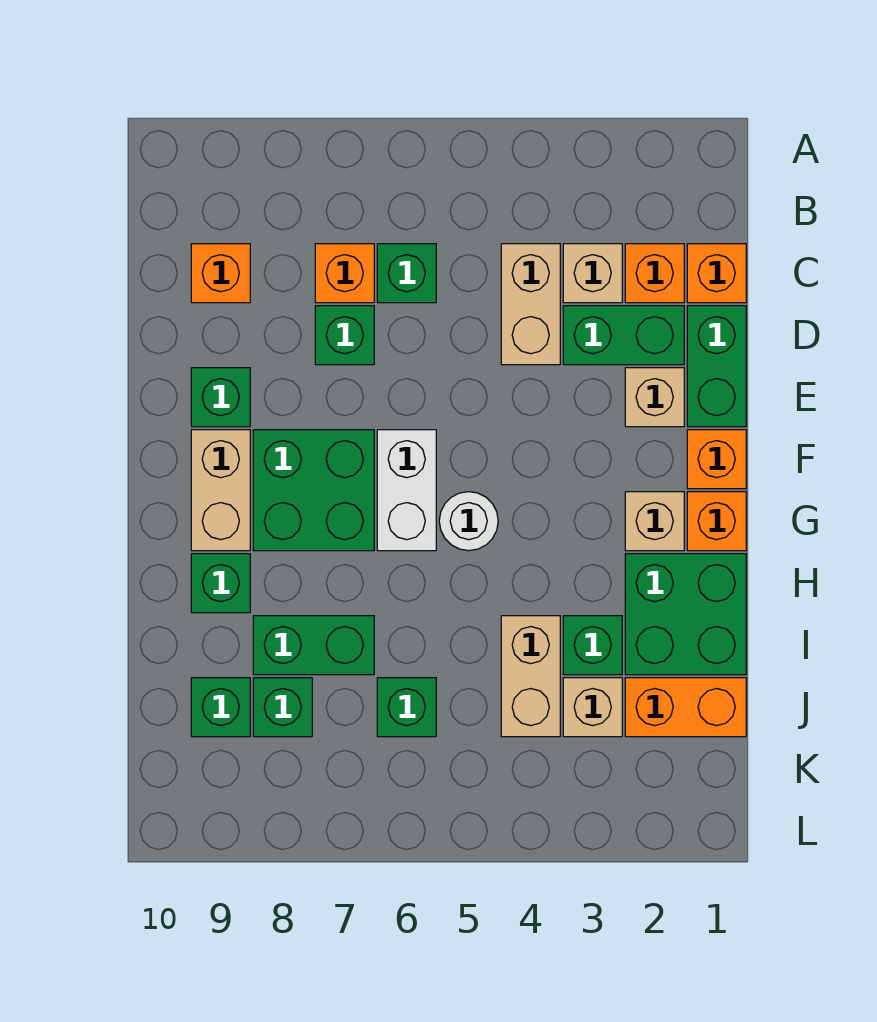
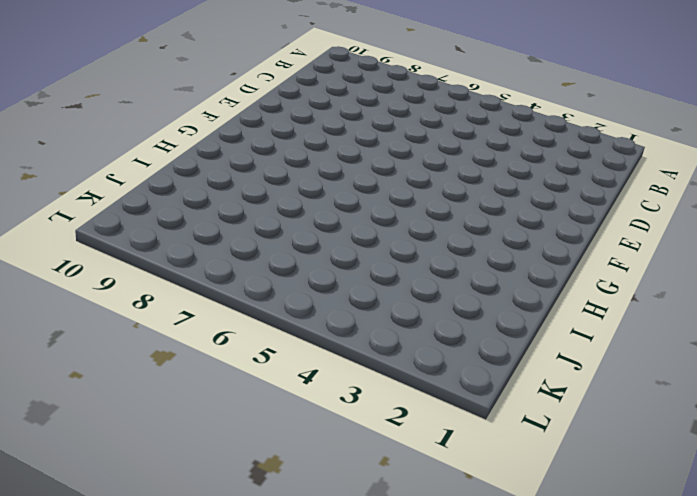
none -> orange brick C1 level 1
none -> orange brick C2 level 1
none -> tan brick C3 level 1

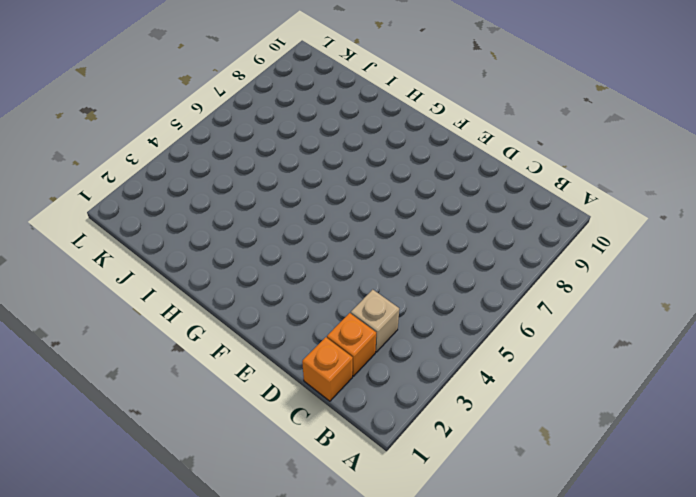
none -> tan brick C4:D4 level 1
none -> green brick C6 level 1
none -> orange brick C7 level 1

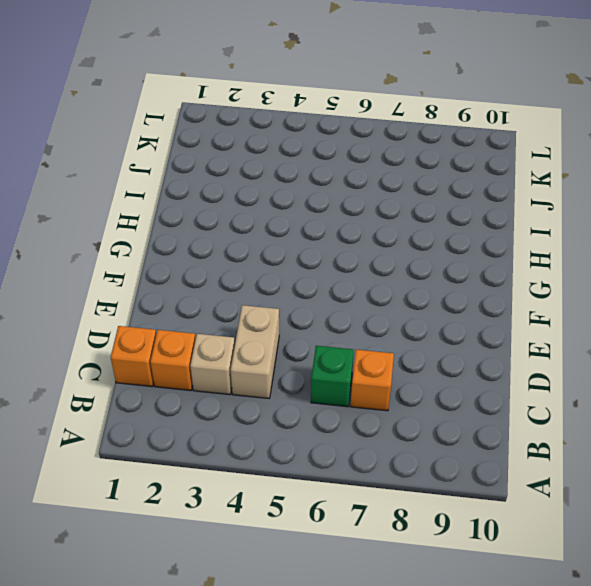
none -> orange brick C9 level 1
none -> green brick D1:E1 level 1
none -> green brick D2:D3 level 1

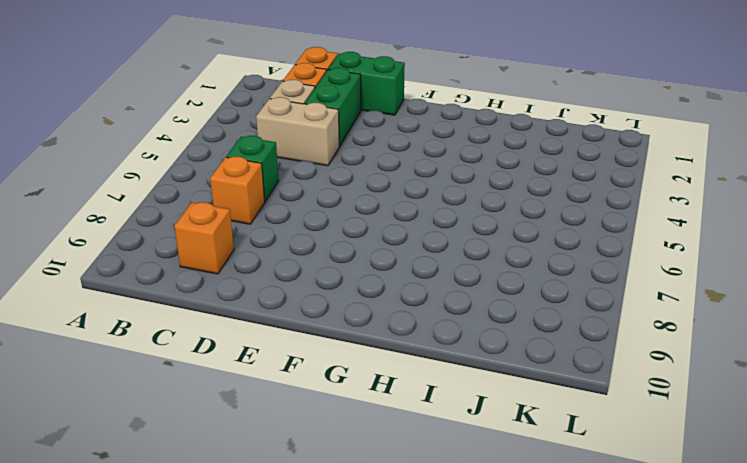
none -> green brick D7 level 1
none -> tan brick E2 level 1
none -> green brick E9 level 1

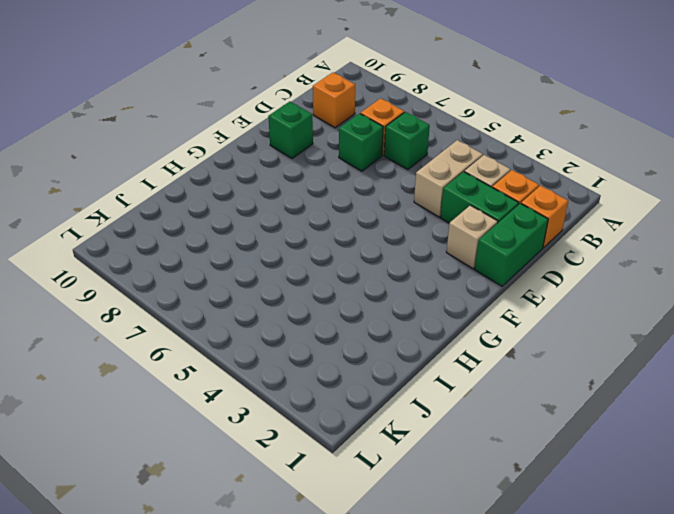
none -> orange brick F1 level 1
none -> white brick F6:G6 level 1
none -> green brick F7:G8 level 1

